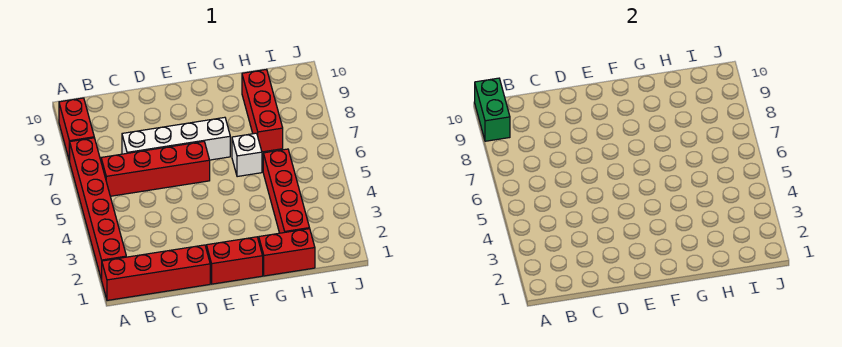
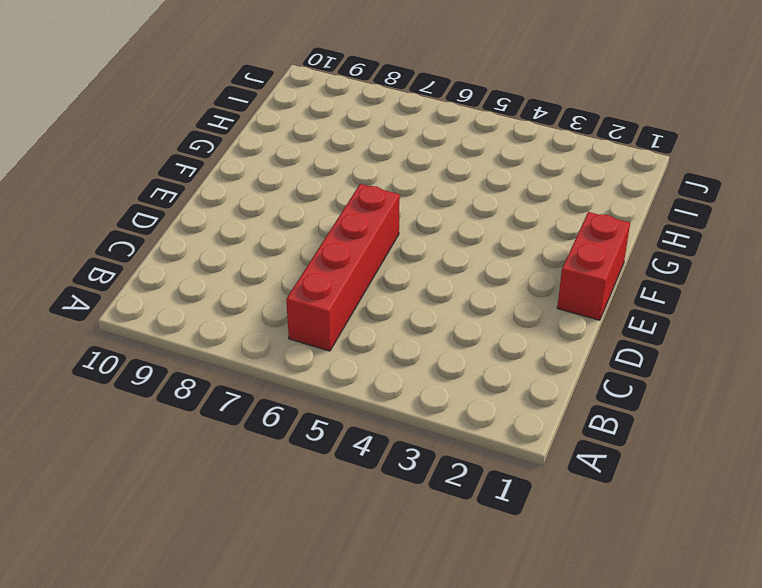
none -> red brick A1:D1 level 1
none -> red brick A2:A7 level 1

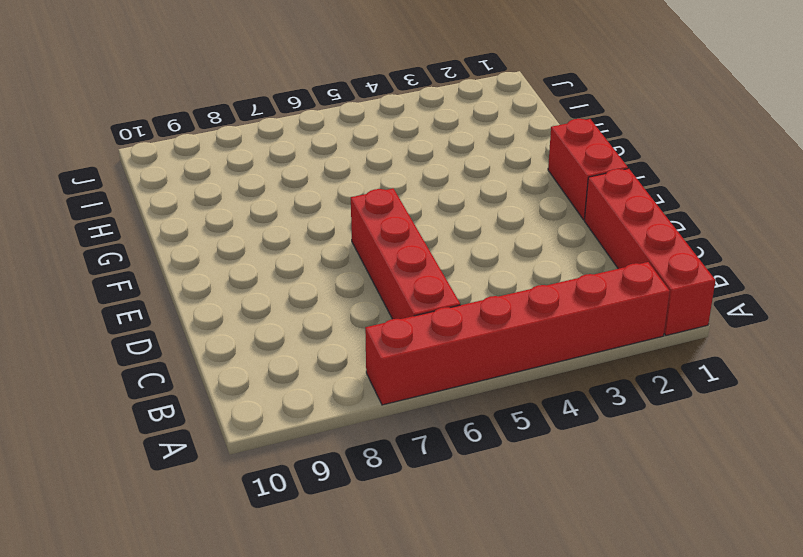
none -> red brick A8:A9 level 1
none -> white brick C7:F7 level 1

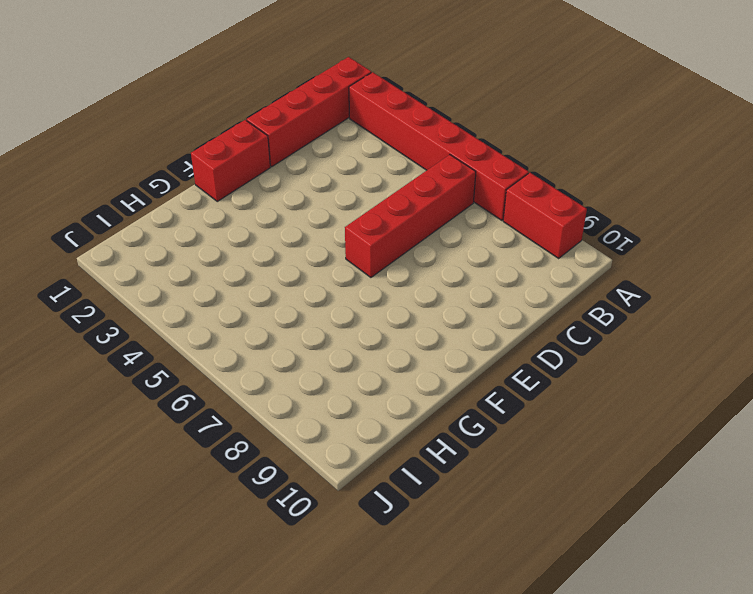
none -> white brick C7:F7 level 1
none -> red brick G1:H1 level 1

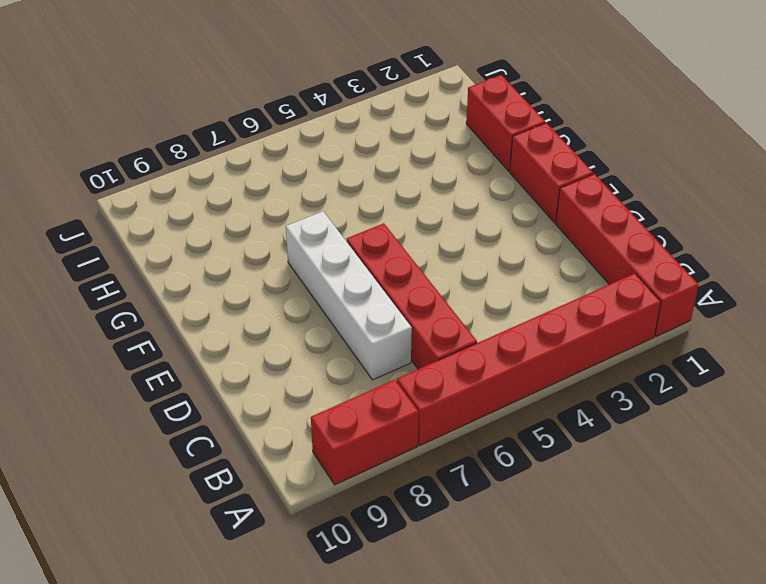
none -> white brick G6 level 1
none -> red brick H2:H5 level 1

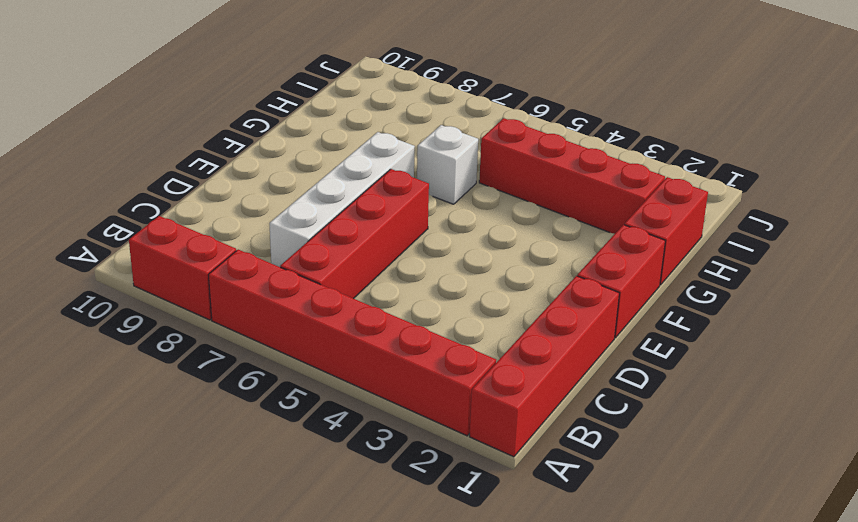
none -> red brick H7:H9 level 1
none -> green brick A9:A10 level 2

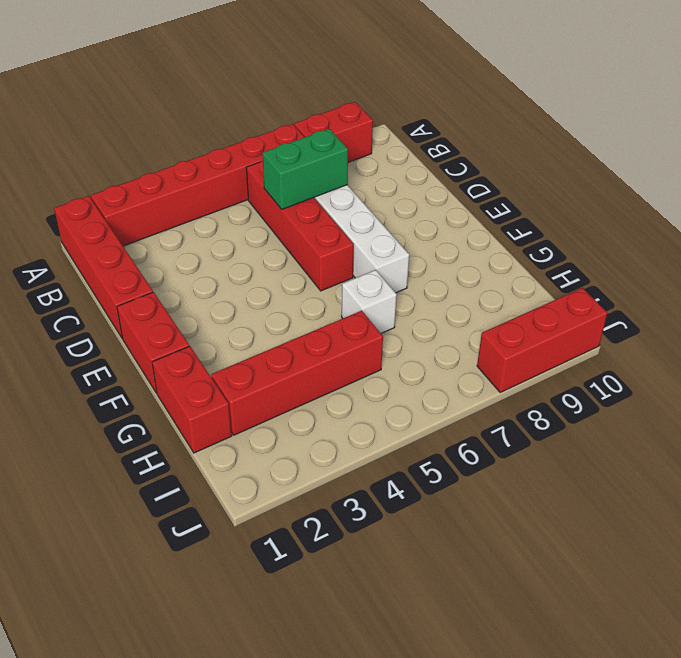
green brick C6:C7 level 2 -> green brick A9:A10 level 2
red brick J8:J10 level 1 -> red brick H7:H9 level 1

